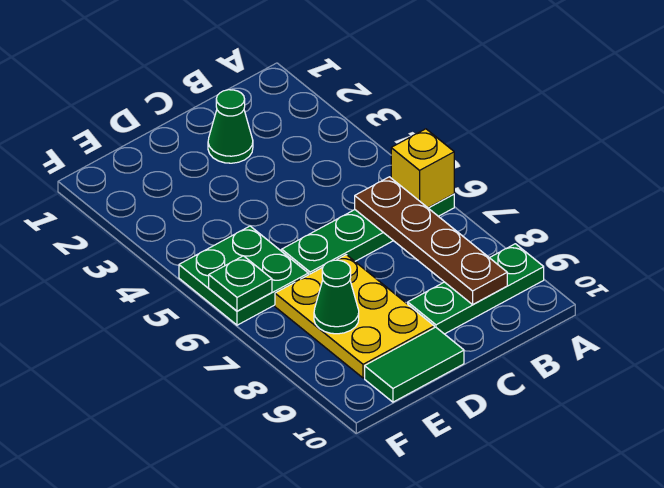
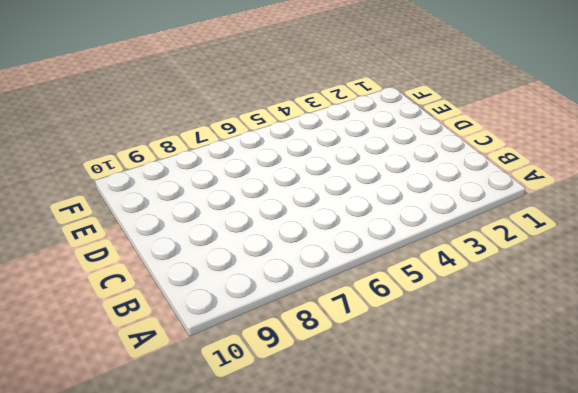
none -> green plate A6:D6 level 1
none -> green plate A9:C9 level 1

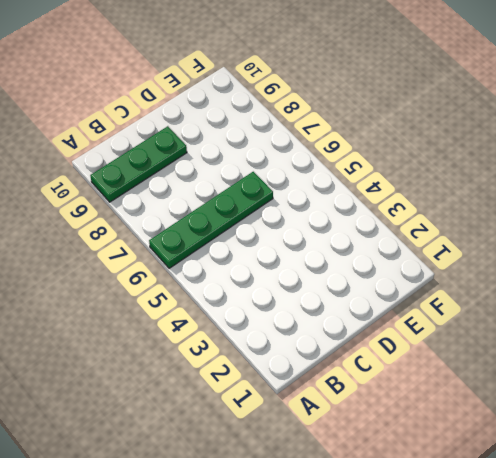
none -> green cone C2 level 1
none -> yellow plate D7:E9 level 1

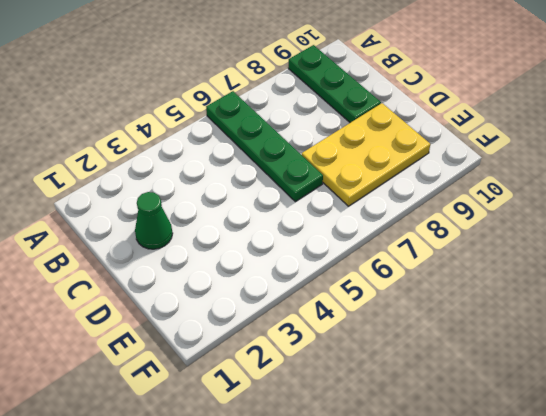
none -> green tile D10:E10 level 1
none -> green plate E5:F6 level 1

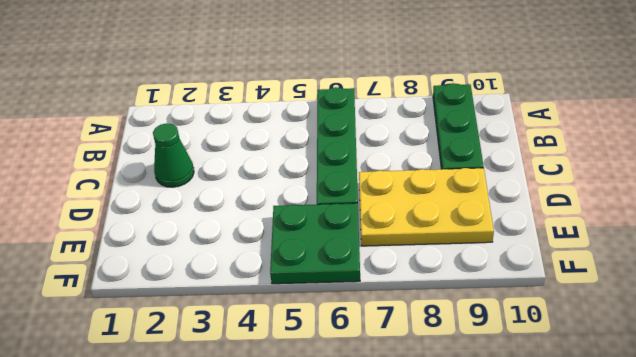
none -> green tile D10:E10 level 1
none -> yellow brick A6 level 2

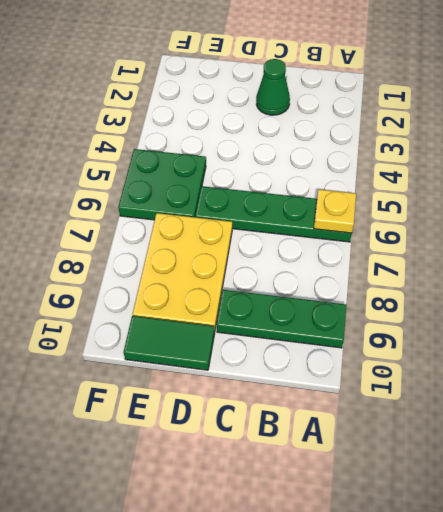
yellow plate A6 level 2 -> yellow brick A6 level 2
none -> brown plate B6:B9 level 2
none -> green cone E8 level 2

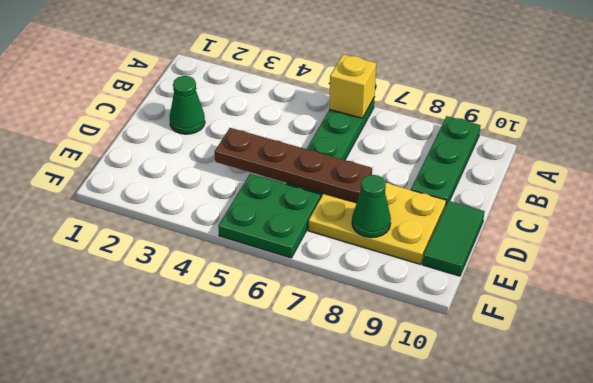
brown plate D4:D7 level 2 -> brown plate B6:B9 level 2
none -> green plate F6 level 2

